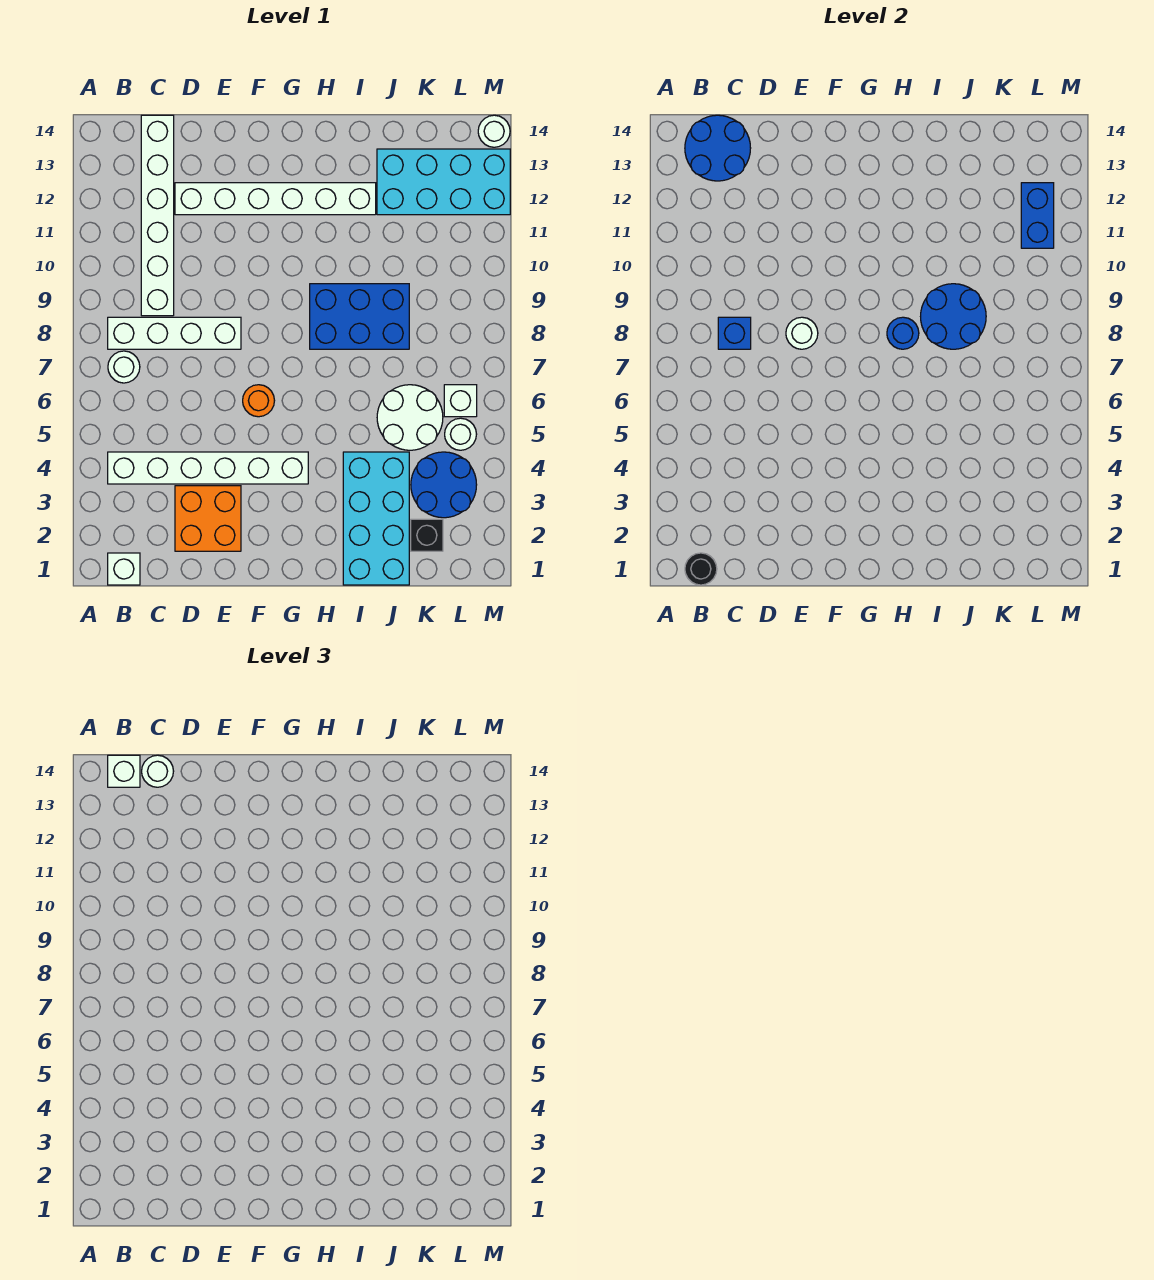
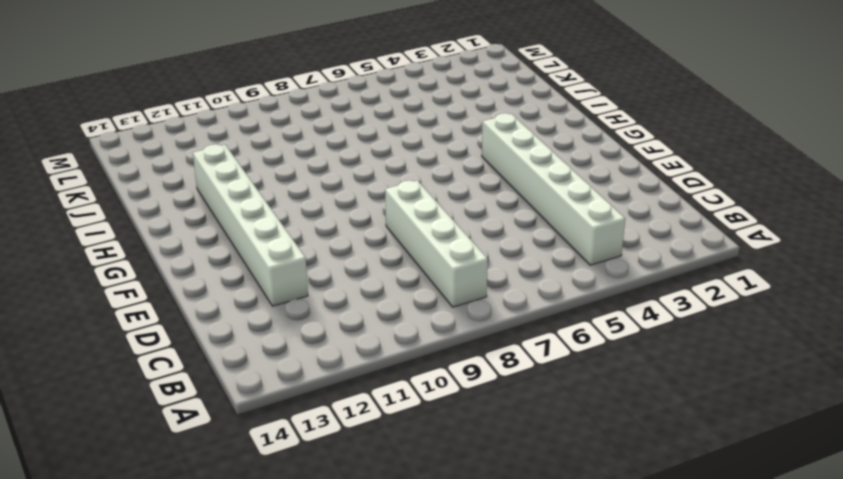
none -> white brick B1 level 1
none -> white round brick B7 level 1
none -> white brick C9:C14 level 1

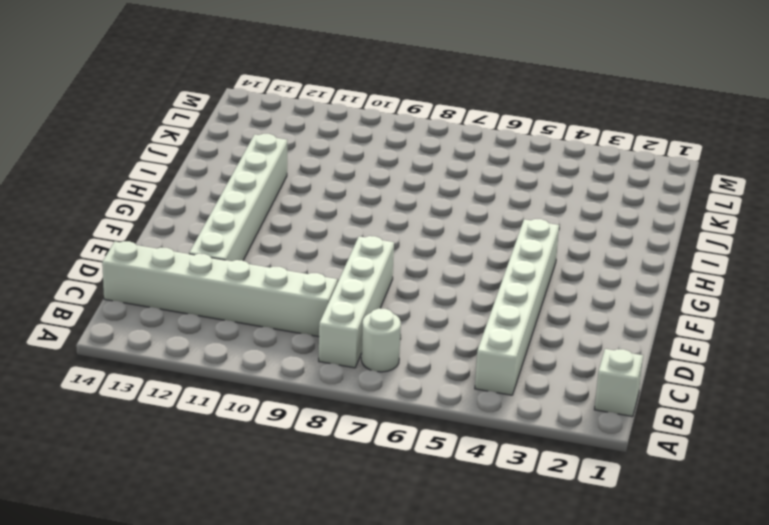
none -> orange brick D2:E3 level 1
none -> orange round brick F6 level 1
none -> blue brick H8:J9 level 1

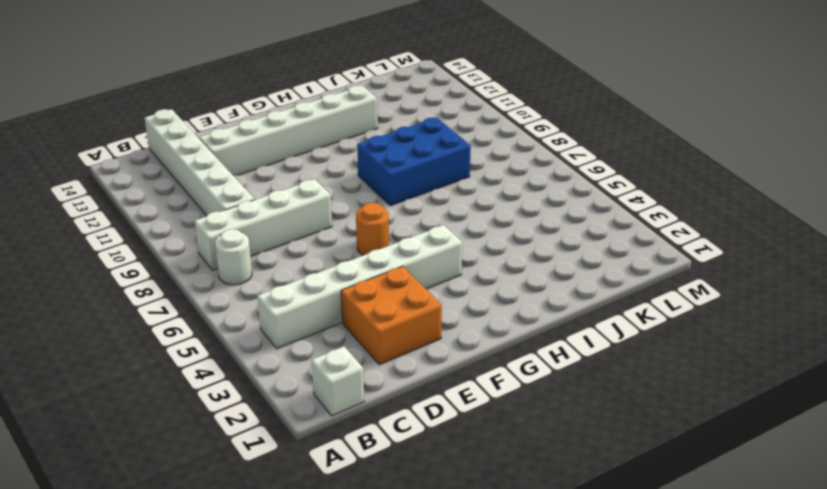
none -> cyan brick I1:J4 level 1
none -> white round brick J5:K6 level 1
none -> cyan brick J12:M13 level 1

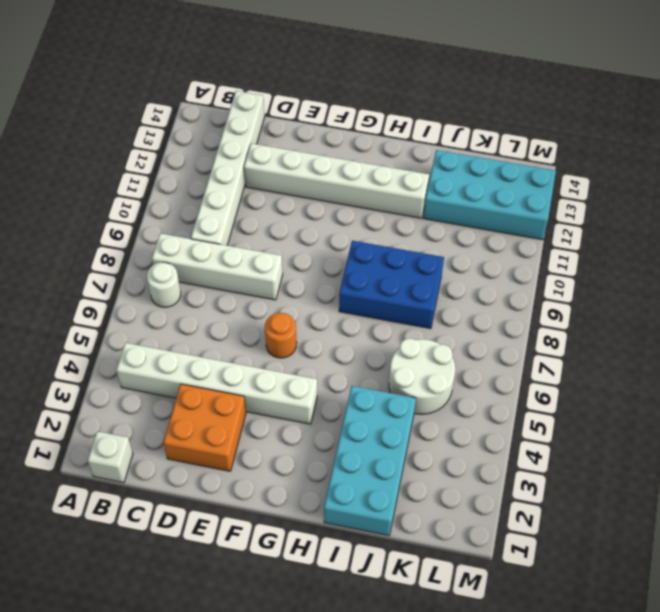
none -> black brick K2 level 1
none -> blue round brick K3:L4 level 1
none -> white round brick L5 level 1

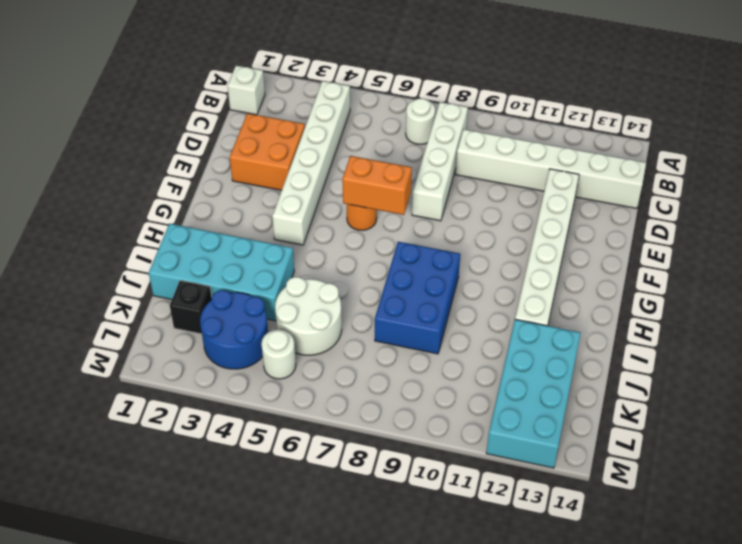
orange brick F6:F7 level 2 -> none
none -> white brick L6 level 1
none -> white round brick M14 level 1
none -> black round brick B1 level 2

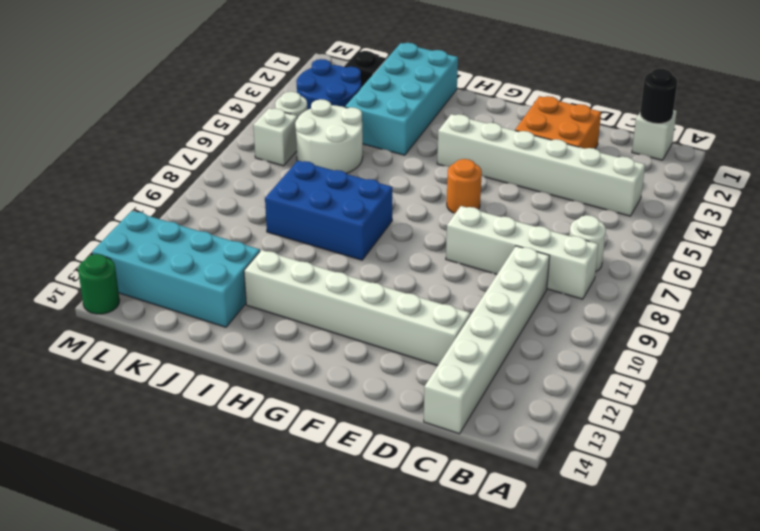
green round brick M14 level 1 -> white round brick M14 level 1
none -> blue round brick B13:C14 level 2
none -> blue brick C8 level 2
none -> white round brick E8 level 2

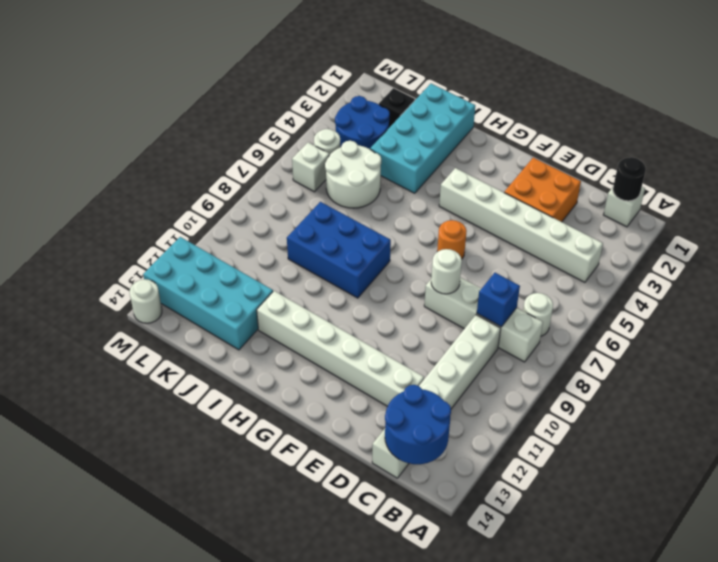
none -> blue round brick H8 level 2
none -> blue round brick I8:J9 level 2
none -> blue brick L11:L12 level 2

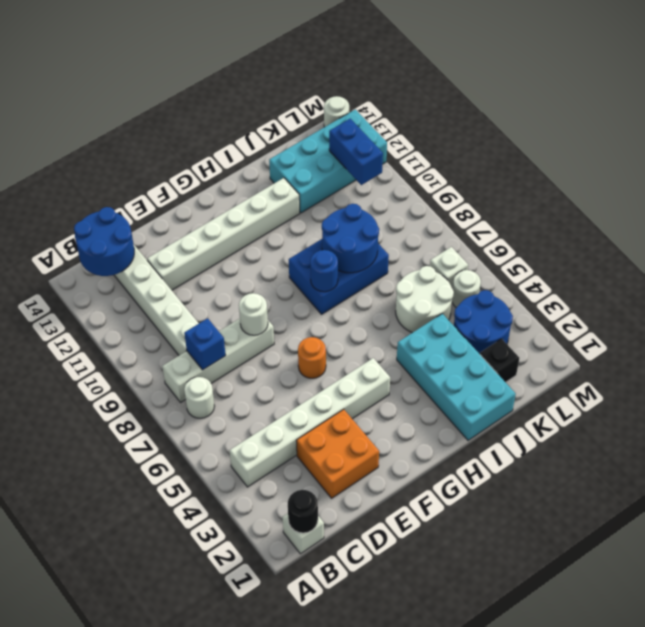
none -> white brick B14 level 3
none -> white round brick C14 level 3

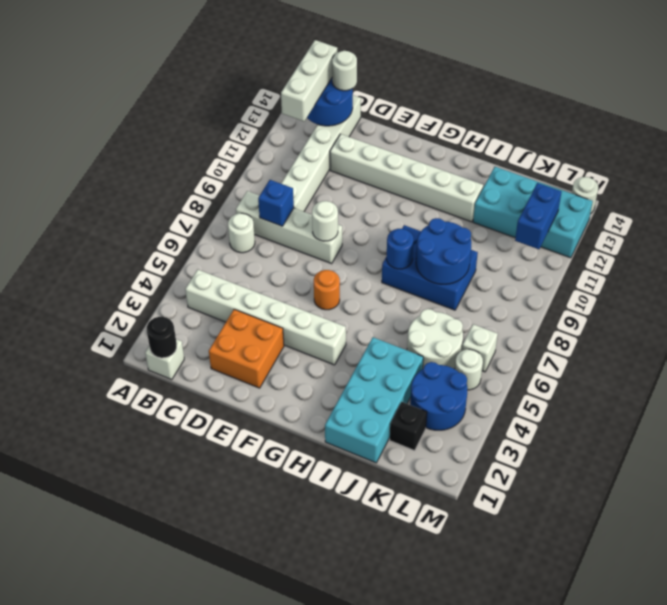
white brick B12:B14 level 3 -> white brick B14 level 3

